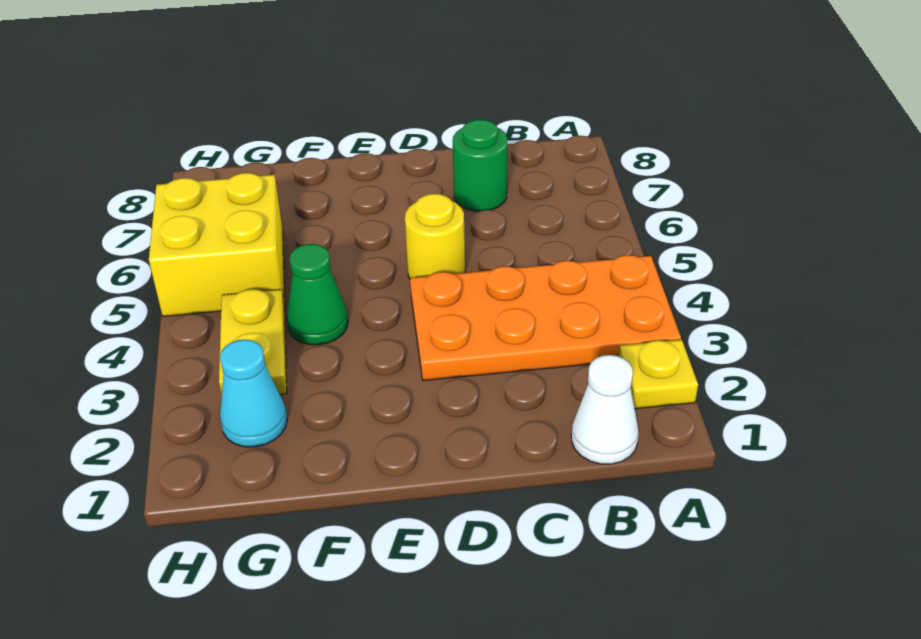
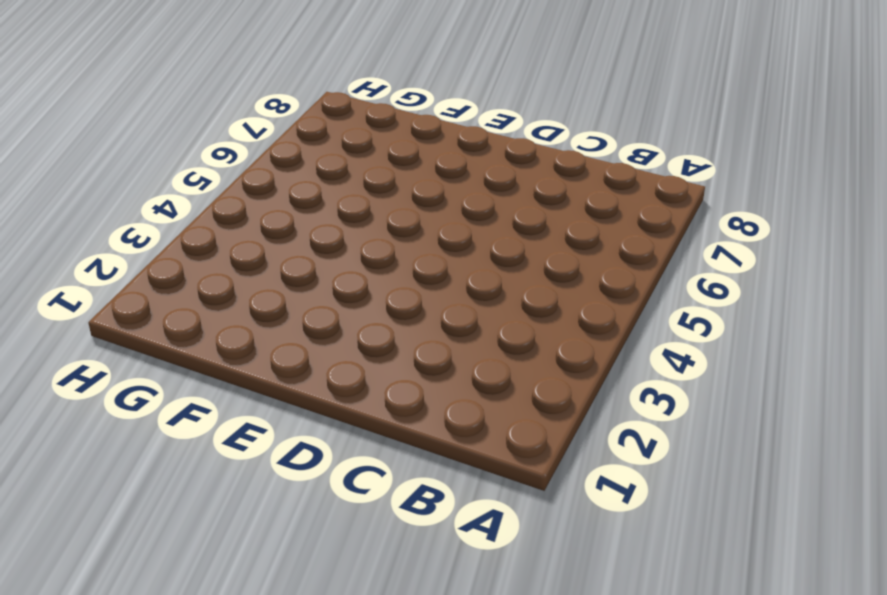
none -> yellow plate A2 level 1
none -> orange plate A3:D4 level 1

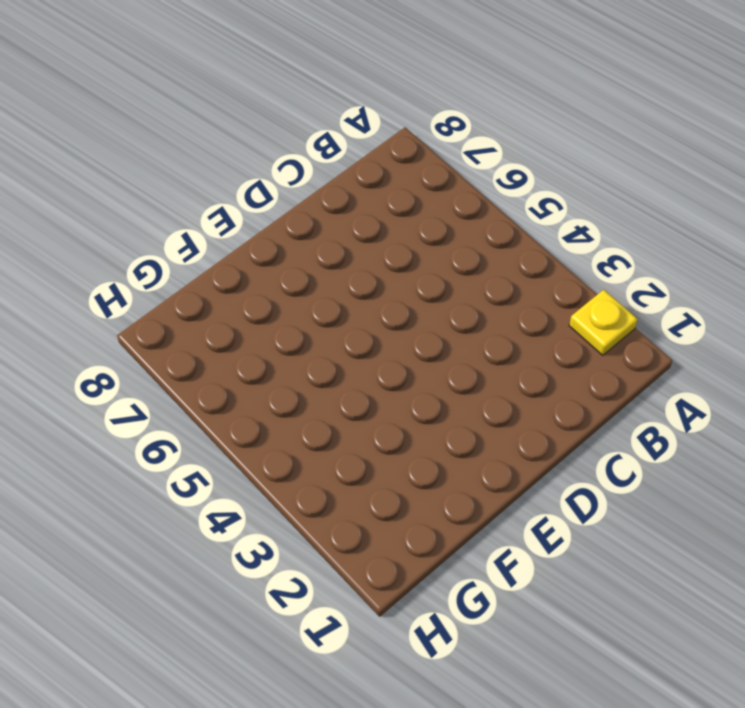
none -> orange plate A3:D4 level 1
none -> white cone B1 level 1

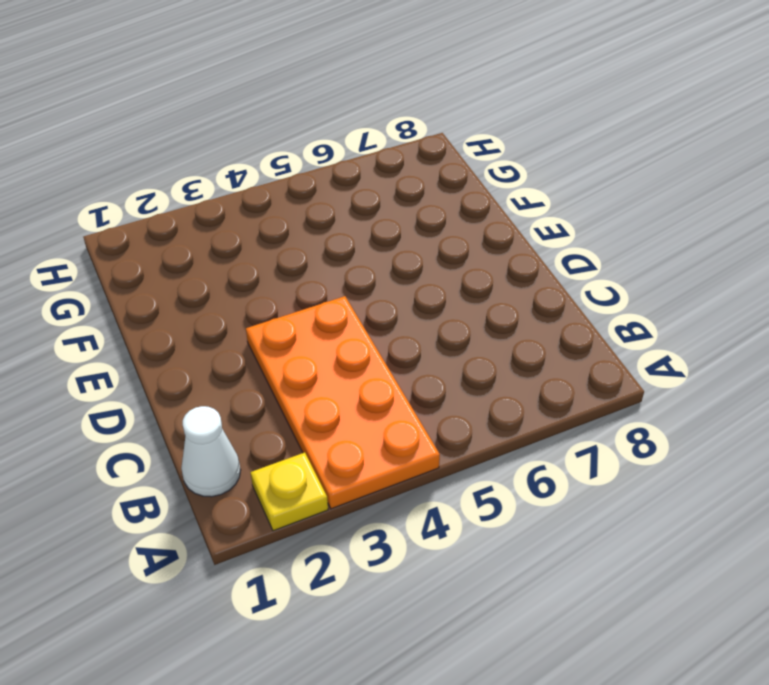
none -> green round brick C7 level 1
none -> yellow round brick D5 level 1

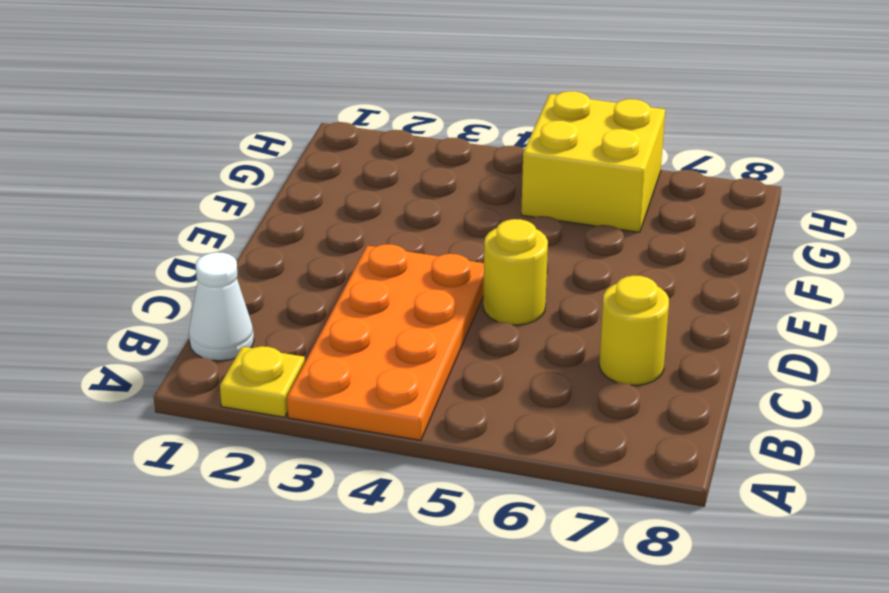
yellow round brick C7 level 1 -> green round brick C7 level 1
none -> green cone F4 level 1
none -> cyan cone G2 level 1

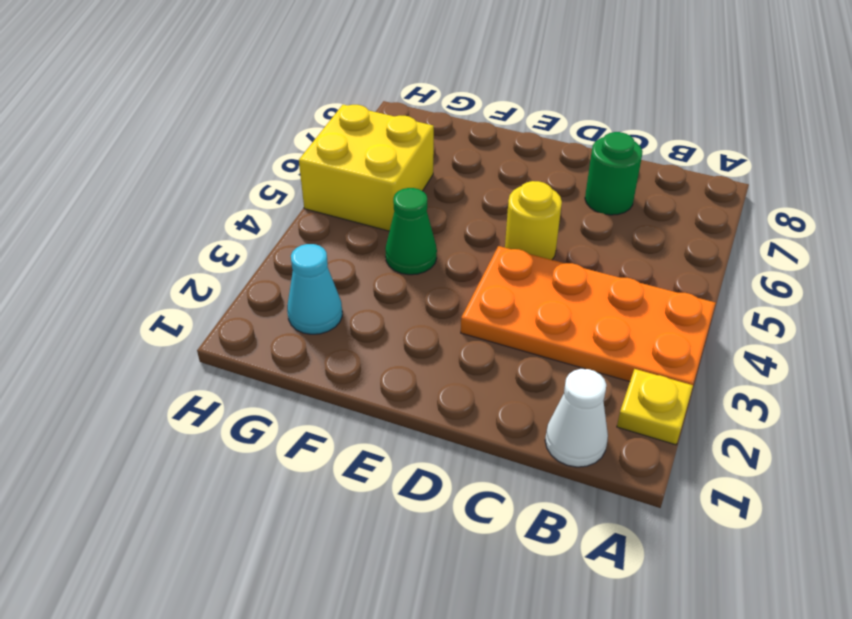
none -> yellow plate G3:G4 level 1

